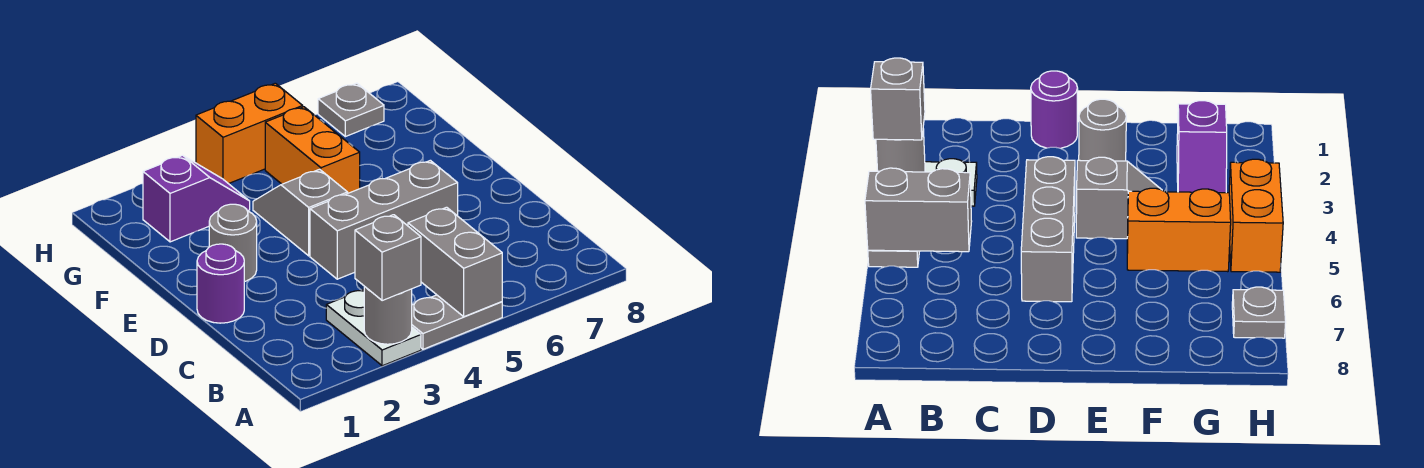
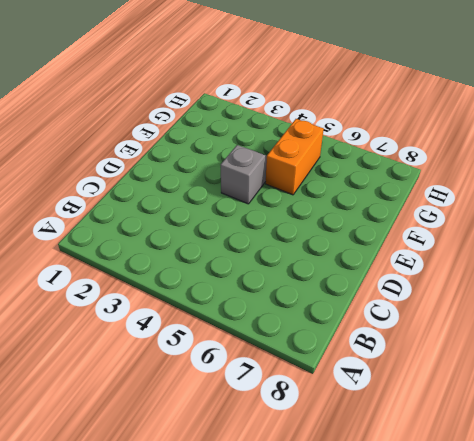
none -> white plate A3:B3 level 1
none -> grey plate A4:A5 level 1
none -> purple round brick D1 level 1

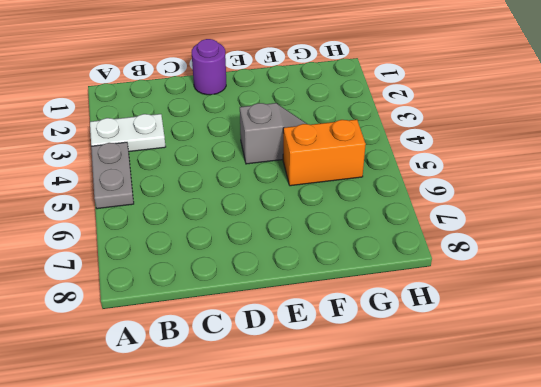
none -> grey brick D4:D6 level 1
none -> grey round brick E2 level 1
none -> purple slope G2:G3 level 1 top 2

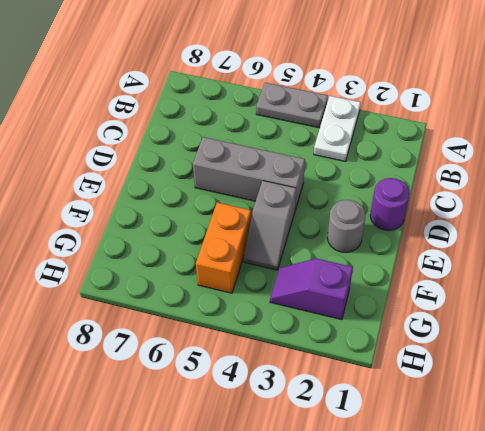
none -> orange brick H4:H5 level 1
none -> grey plate H7 level 1
none -> grey round brick A3 level 2

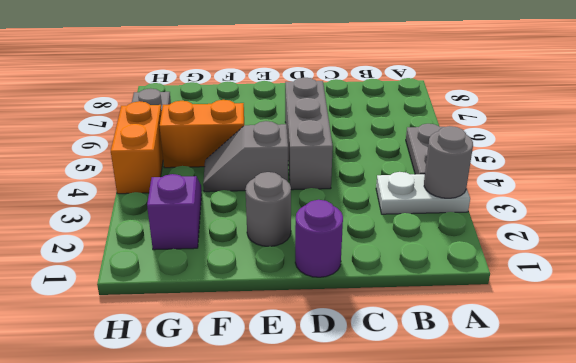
none -> grey brick A5:B5 level 2
none -> grey brick A3 level 3

